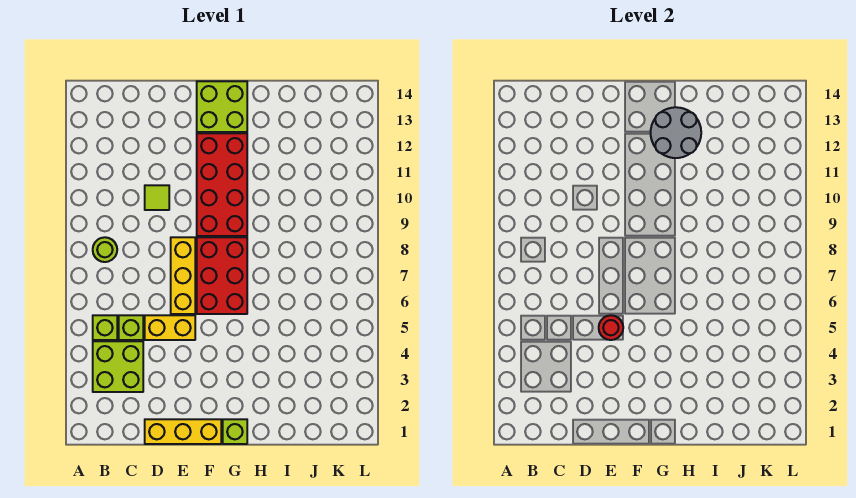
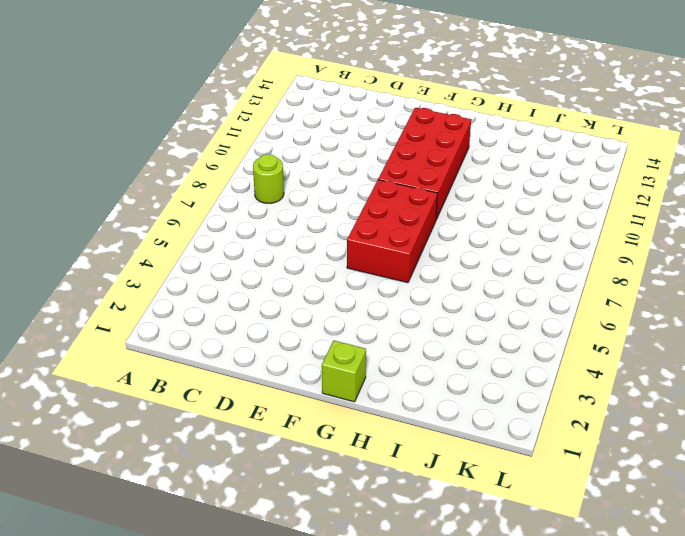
none -> lime brick B3:C4 level 1
none -> lime brick B5 level 1
none -> lime brick C5 level 1

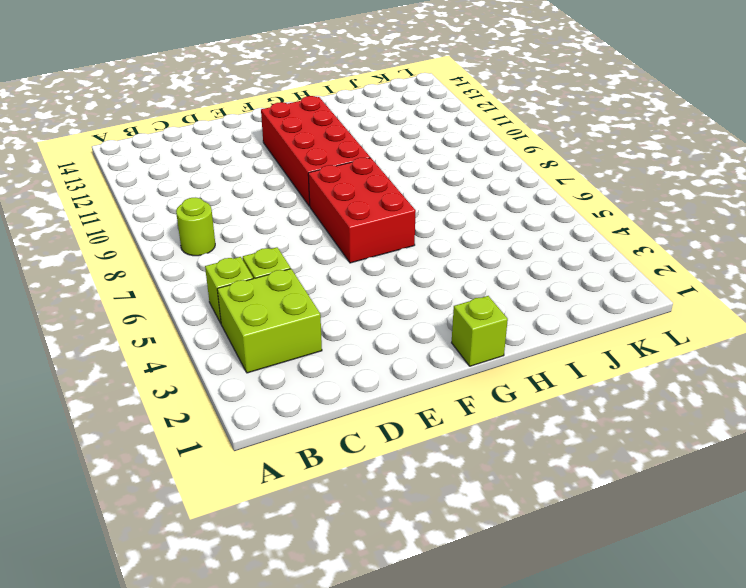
none -> yellow brick D1:F1 level 1
none -> yellow brick D5:E5 level 1
none -> lime tile D10 level 1

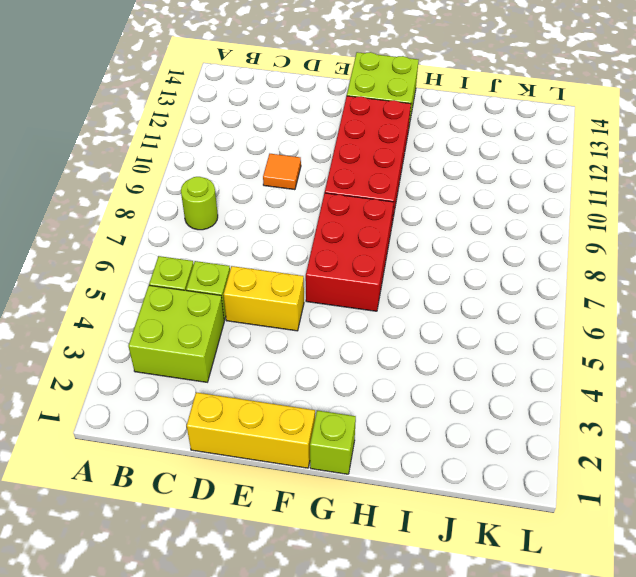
orange tile D10 level 1 -> lime tile D10 level 1
none -> yellow brick E6:E8 level 1
none -> red round brick E5 level 2
none -> grey round brick G12:H13 level 2

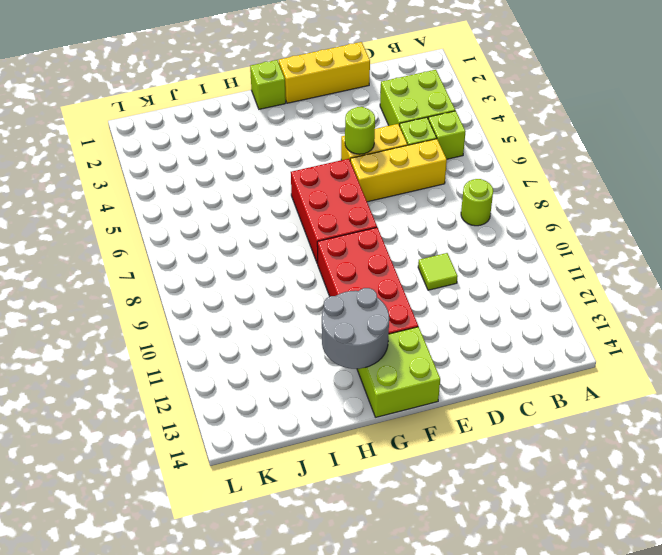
yellow brick C6:E6 level 1 -> yellow brick E6:E8 level 1
lime round brick E5 level 2 -> red round brick E5 level 2

